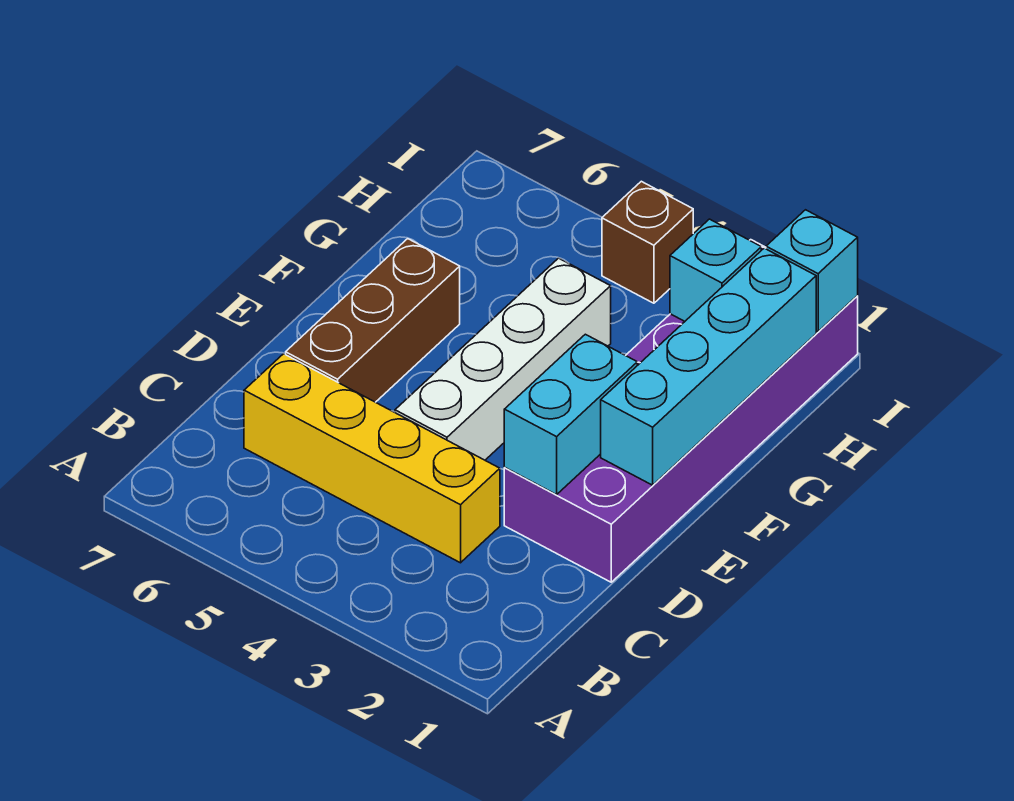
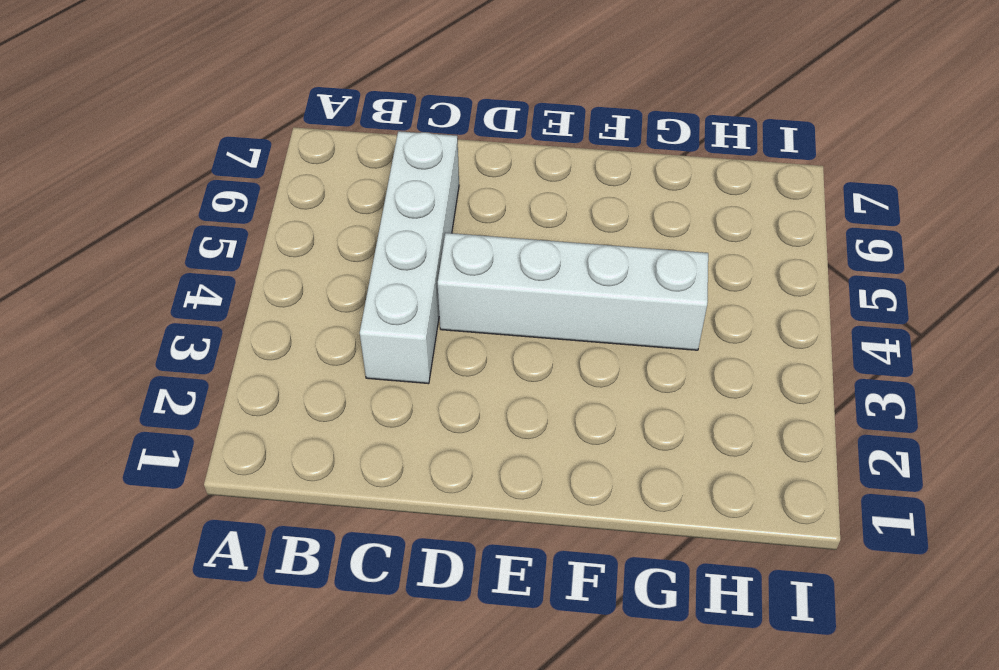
white brick C3:C6 level 1 -> yellow brick C3:C6 level 1
none -> purple brick D1:I2 level 1
none -> brown brick D6:F6 level 1

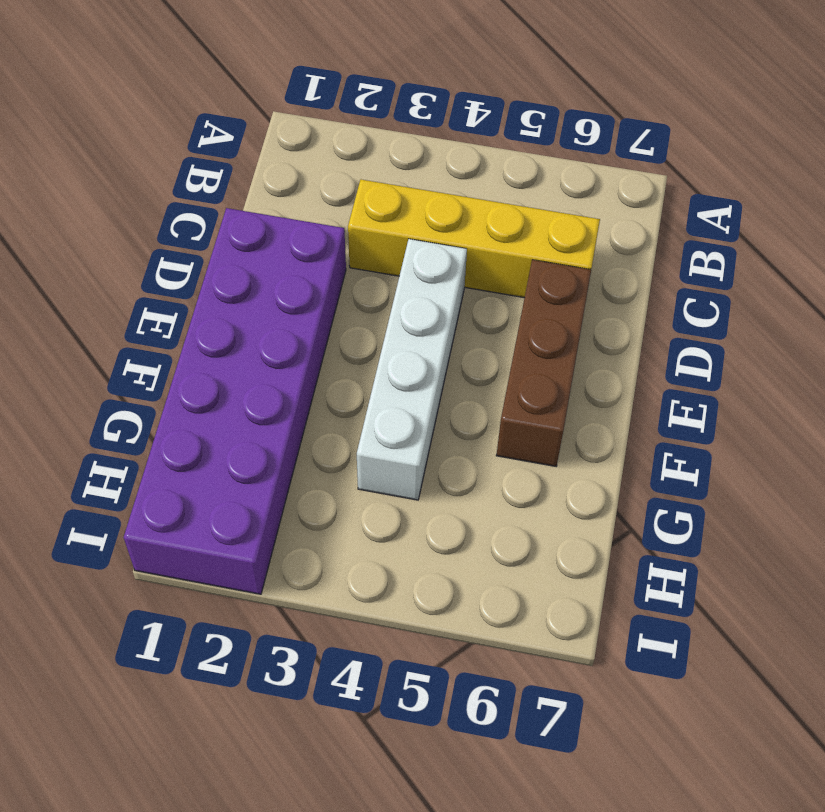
none -> brown brick I4 level 1
none -> cyan brick D2:E2 level 2

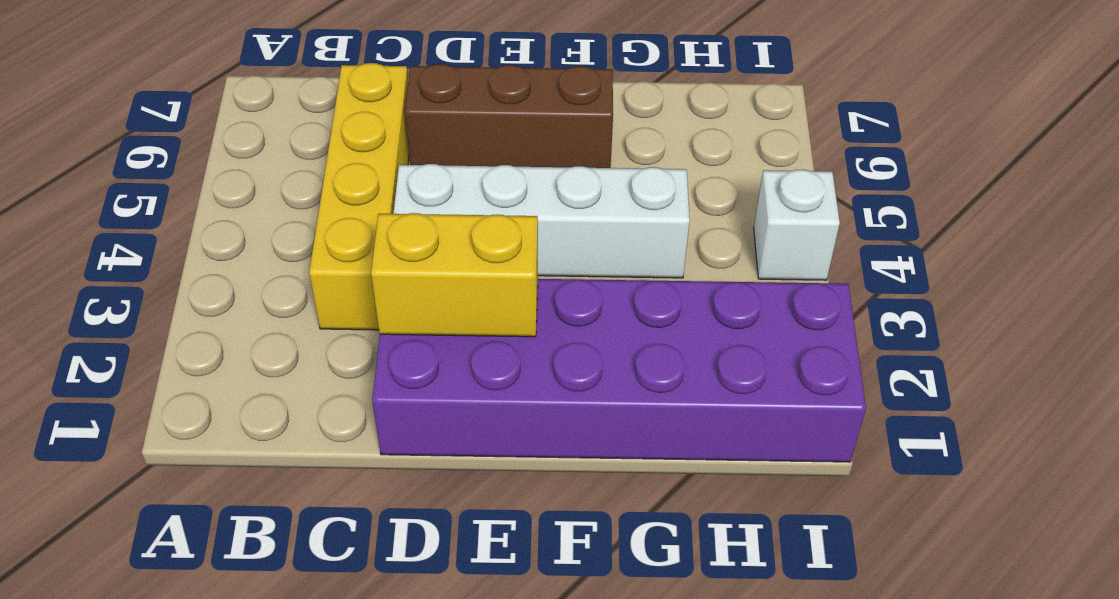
yellow brick D2:E2 level 2 -> cyan brick D2:E2 level 2
white brick I4 level 1 -> brown brick I4 level 1
none -> cyan brick E1:H1 level 2
none -> cyan brick H2 level 2

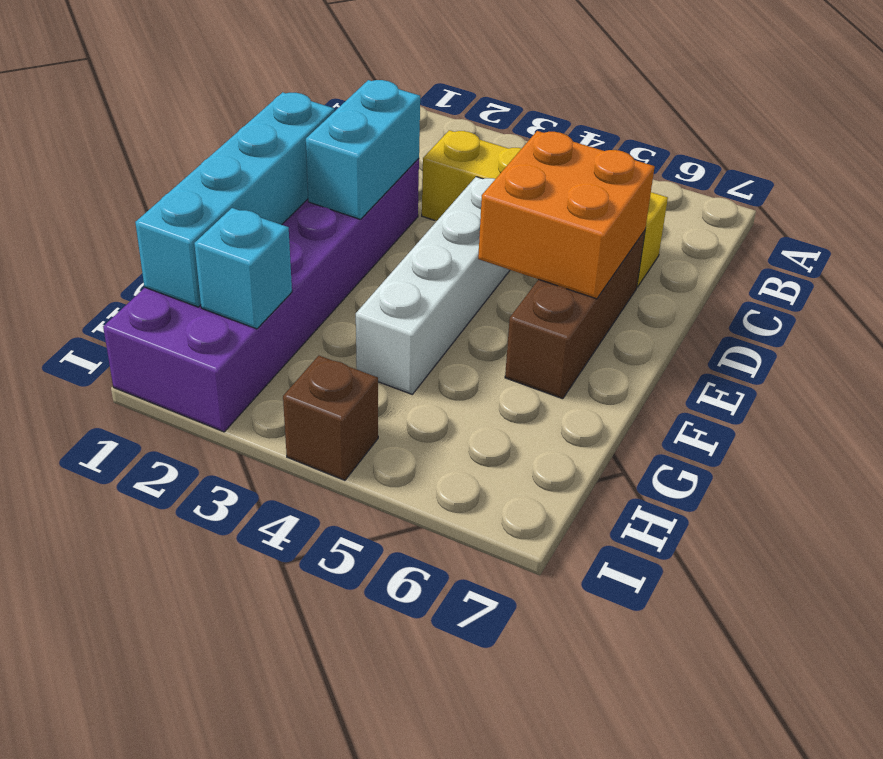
orange brick D5:E6 level 2 -> none
none -> cyan brick I1 level 2

